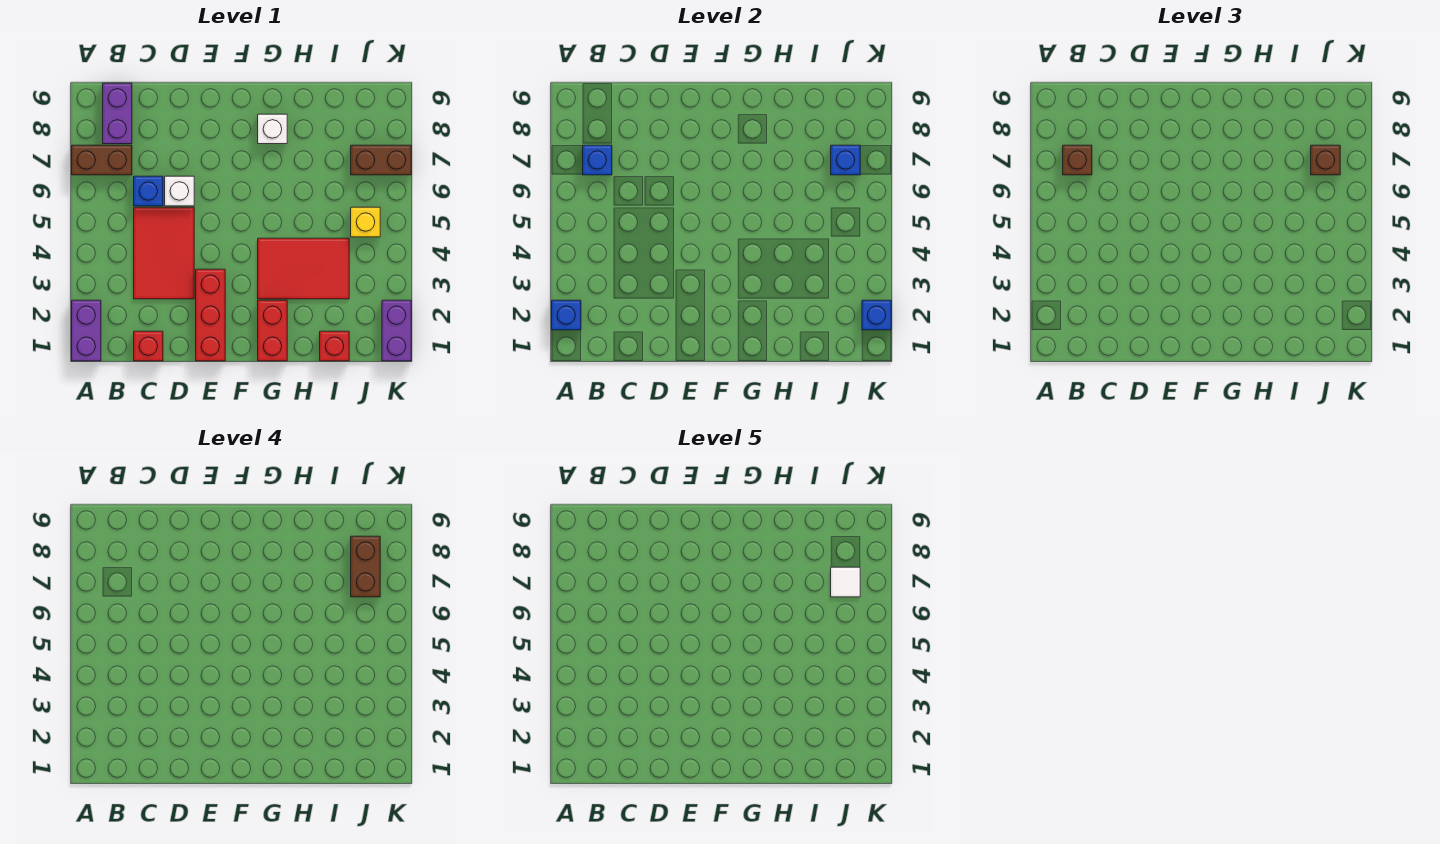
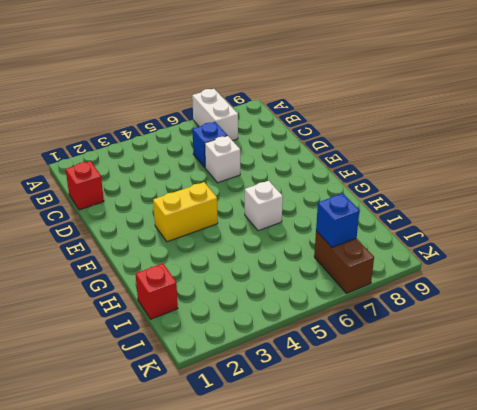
white brick A7:B7 level 1 -> brown brick A7:B7 level 1
yellow brick F3:F4 level 1 -> none
white brick G6 level 1 -> white brick G8 level 1
none -> purple brick A1:A2 level 1
none -> purple brick B8:B9 level 1
none -> red tile C3:D5 level 1

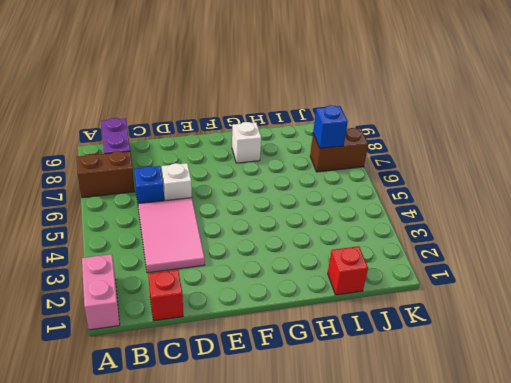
pink brick A1:A2 level 1 -> purple brick A1:A2 level 1
pink tile C3:D5 level 1 -> red tile C3:D5 level 1
none -> red brick E1:E3 level 1
none -> red brick G1:G2 level 1
none -> red tile G3:I4 level 1

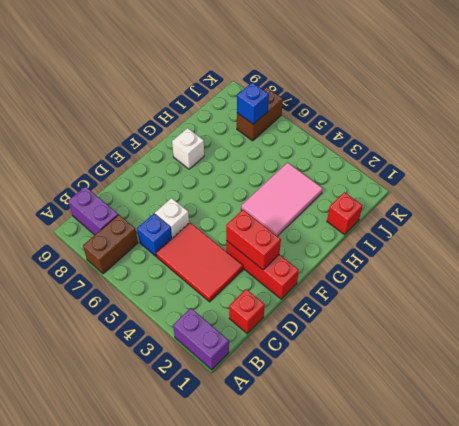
red brick E2:E3 level 2 -> red brick G1:G2 level 1
pink tile G3:I4 level 1 -> red tile G3:I4 level 1
none -> yellow brick J5 level 1
none -> purple brick K1:K2 level 1
none -> blue brick A2 level 2

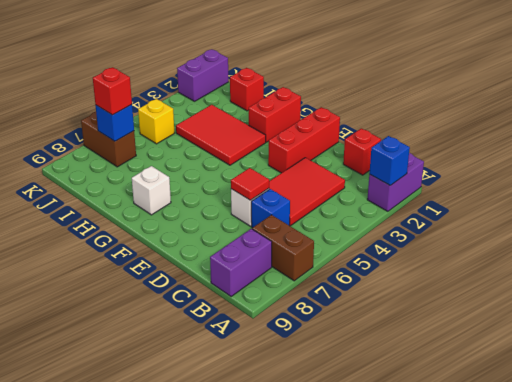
red tile D6 level 2 -> none
red brick J7 level 3 -> brown brick J7 level 3
none -> blue brick B7 level 2
none -> blue brick K2 level 2
none -> brown brick B7 level 3

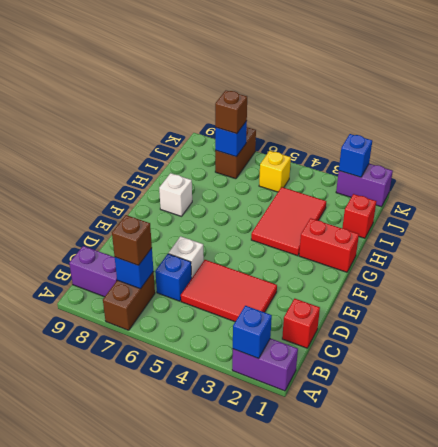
none -> red brick E1:E3 level 1
none -> brown brick J7:J8 level 4
none -> white tile J7 level 5

